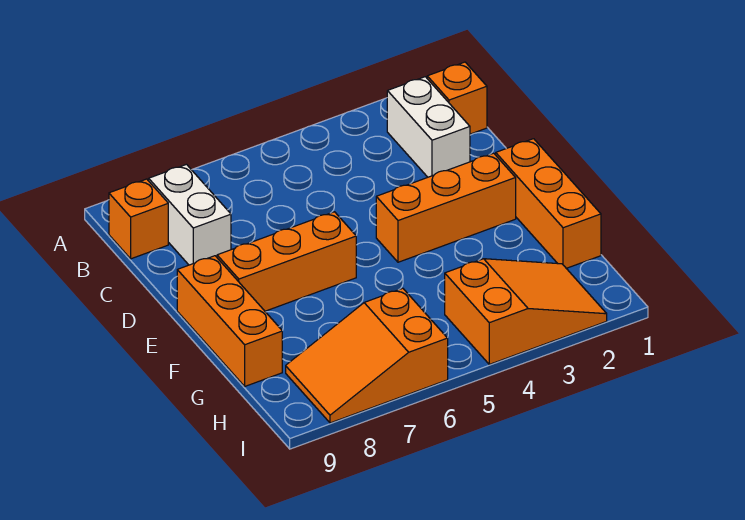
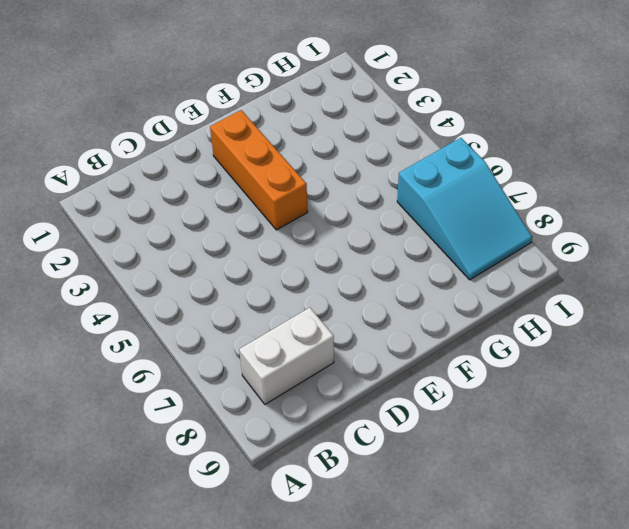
cyan slope H6:I8 level 1 top 6 -> orange slope H6:I8 level 1 top 6
none -> orange brick B1 level 1
none -> white brick B2:C2 level 1

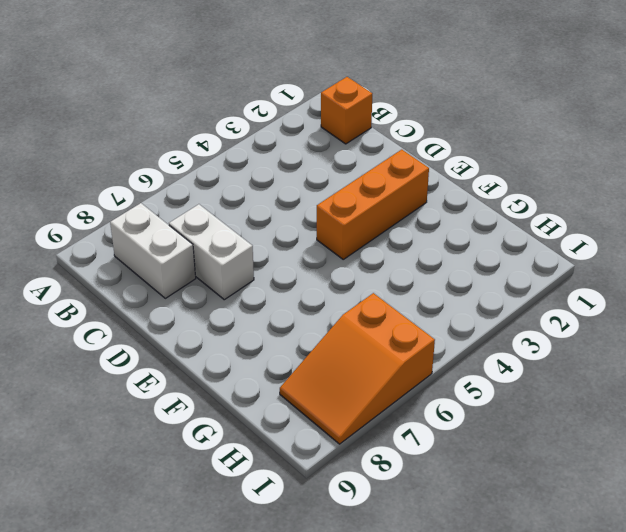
white brick C7:D7 level 1 -> white brick B2:C2 level 1
none -> orange brick B9 level 1
none -> orange brick E1:G1 level 1

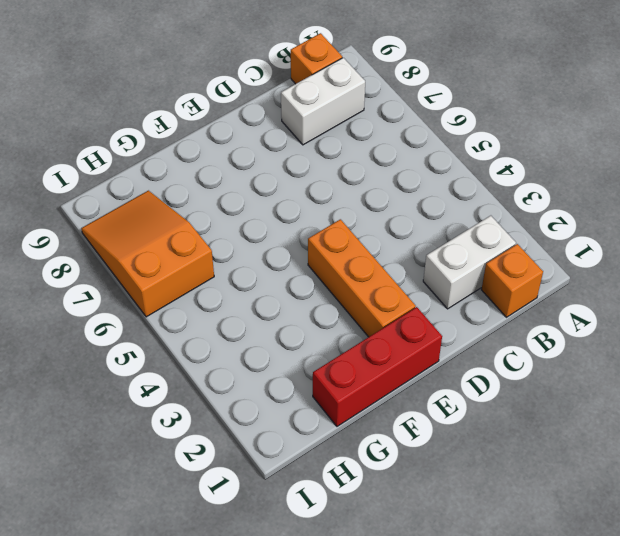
red brick E1:G1 level 1 -> orange brick E1:G1 level 1
none -> orange brick E6:E8 level 1
none -> orange brick E9:G9 level 1

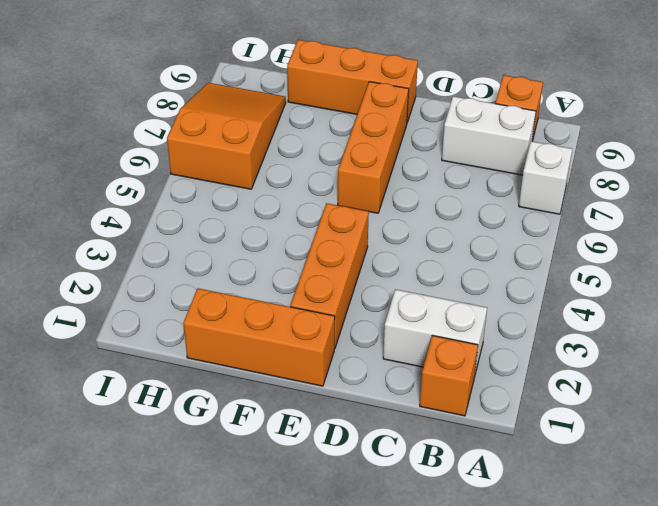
white brick A7 level 1 -> none
none -> orange slope H2:I4 level 1 top 4

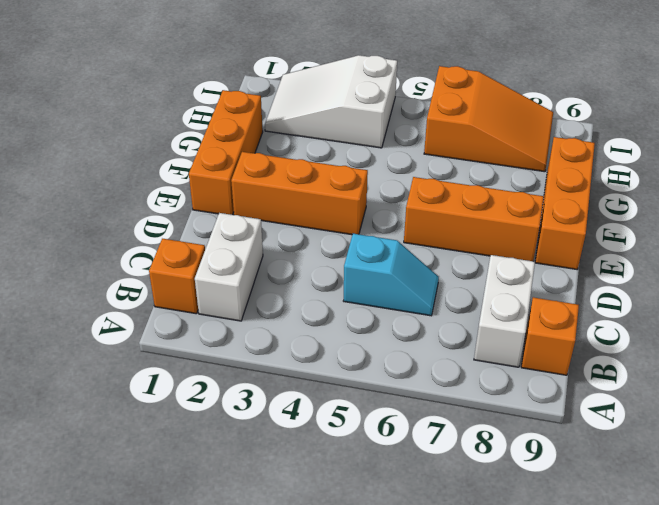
cyan slope C5:C6 level 1 top 5 -> none
white slope H2:I4 level 1 top 4 -> orange slope H2:I4 level 1 top 4

